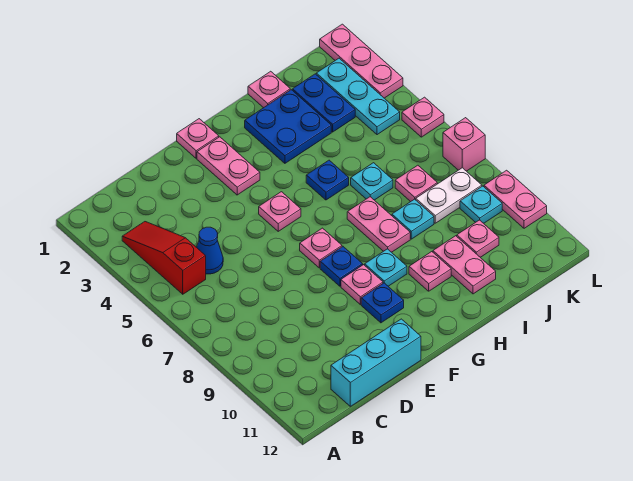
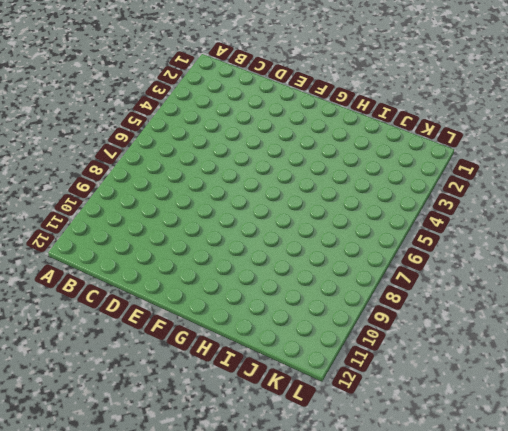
none -> red slope B3:B5 level 1 top 5
none -> blue cone C5 level 1
none -> cyan brick C12:E12 level 1

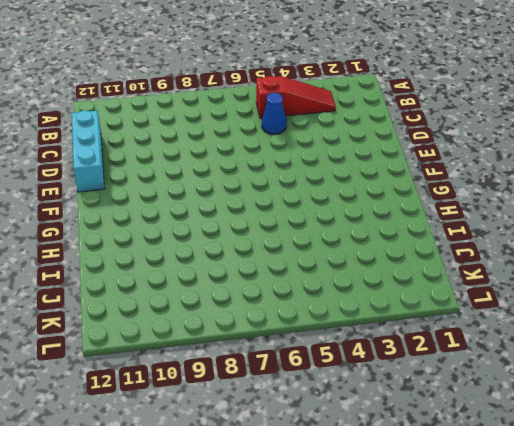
none -> pink plate F1 level 1
none -> pink plate F2:F3 level 1
none -> pink plate F5 level 1

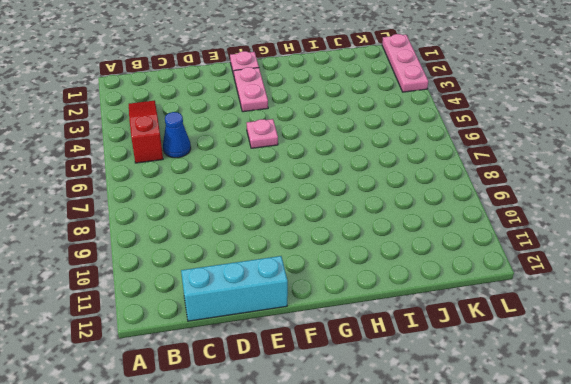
none -> pink plate F7 level 1
none -> blue plate F8 level 1
none -> pink plate F9 level 1

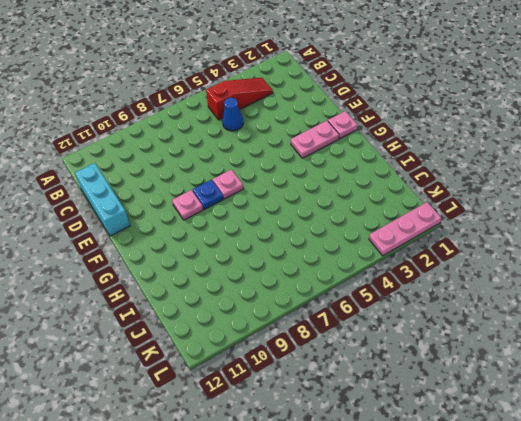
none -> pink plate F5 level 1
none -> blue plate F10 level 1
none -> cyan plate G9 level 1

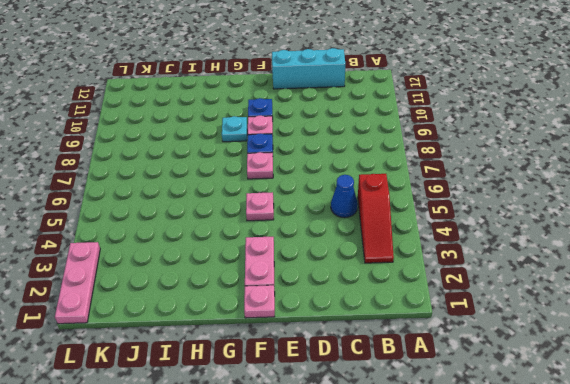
none -> blue plate H2:I3 level 1
none -> blue plate H5 level 1
none -> pink plate H7:H8 level 1

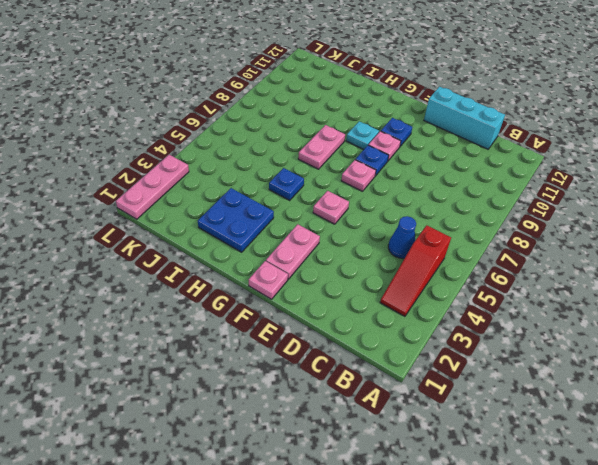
none -> pink plate H10 level 1
none -> pink plate I1 level 1
none -> cyan plate I6 level 1

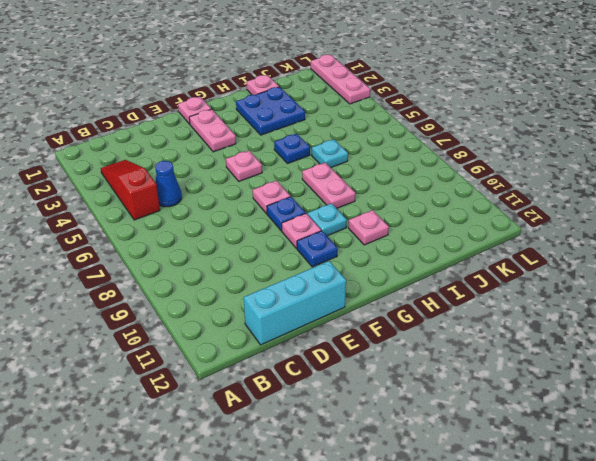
none -> cyan plate I8 level 1
none -> pink plate I10:I11 level 1
none -> blue plate J2:J3 level 1

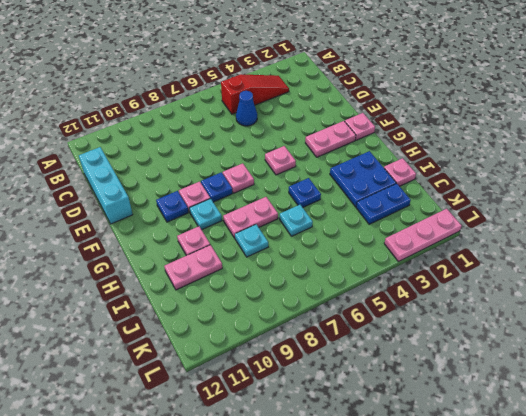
none -> pink plate J7 level 1
none -> white plate J8:K8 level 1
none -> pink plate J10 level 1

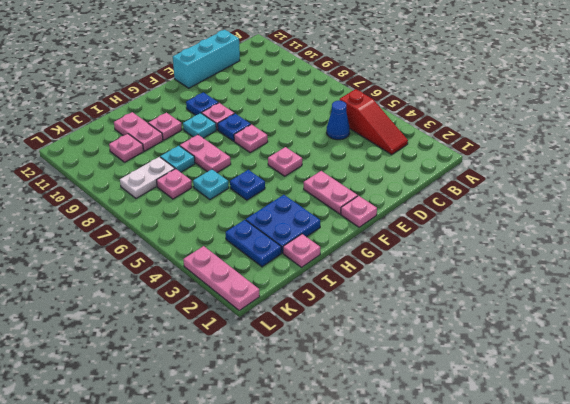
none -> cyan plate K2:K4 level 1
none -> cyan plate K9 level 1
none -> pink plate L5 level 1

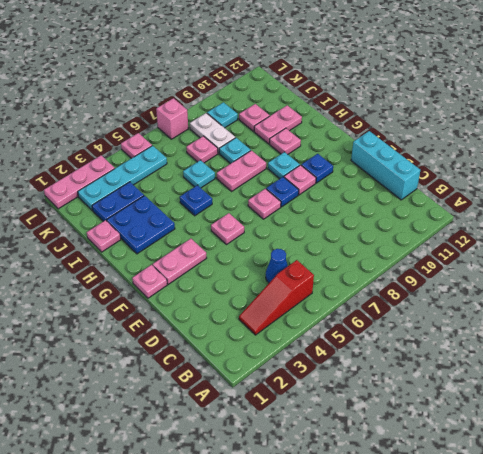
cyan plate K2:K5 level 1 -> cyan plate K2:K4 level 1
none -> pink plate L9:L10 level 1

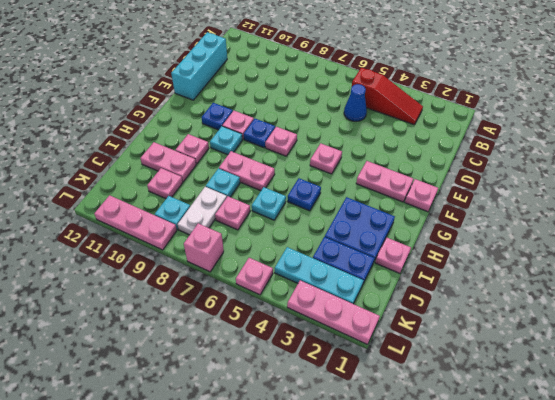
pink plate L9:L11 level 1 -> pink plate L9:L10 level 1

